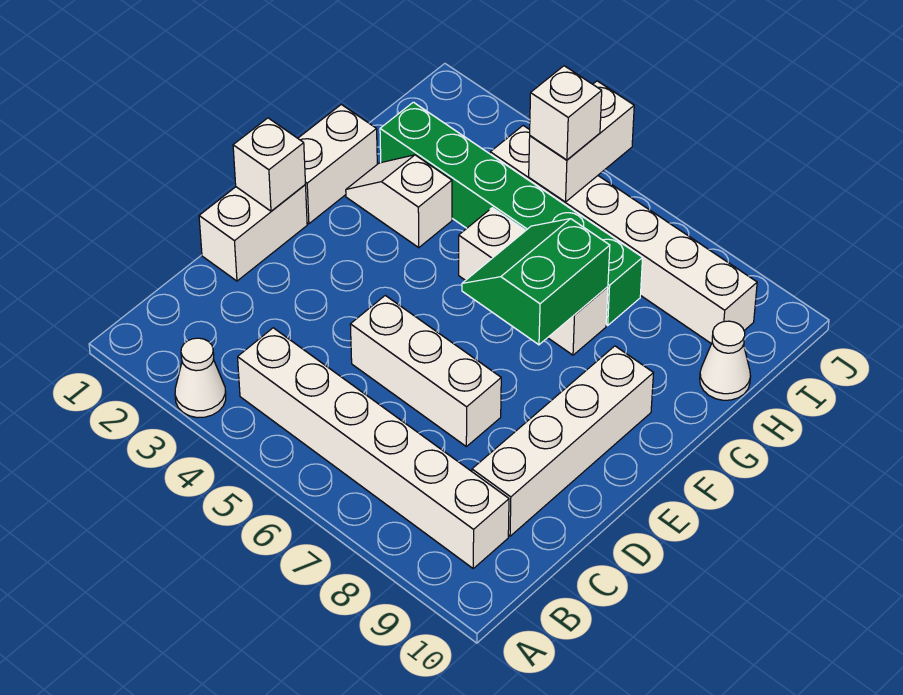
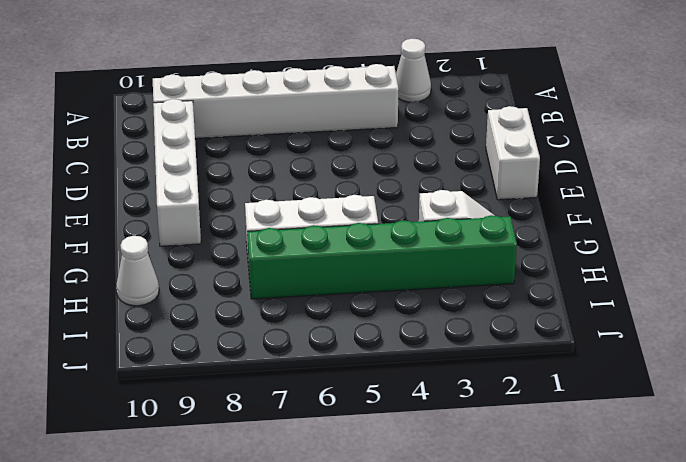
none -> white brick D5:D7 level 1
none -> white brick F1:G1 level 1
none -> white brick I4:I9 level 1

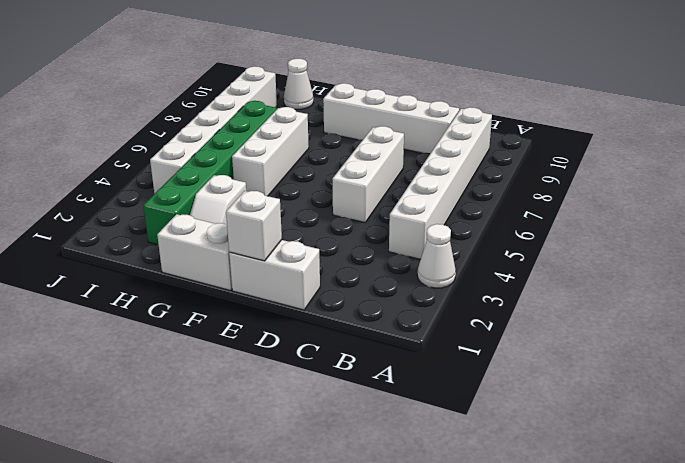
none -> green slope F6:G7 level 2 top 7
none -> white brick I5:J5 level 2
none -> white brick I5 level 3

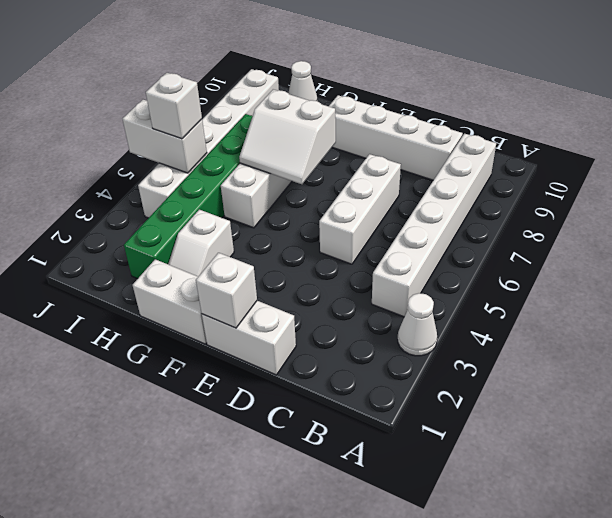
white slope F6:G7 level 2 top 7 -> green slope F6:G7 level 2 top 7

